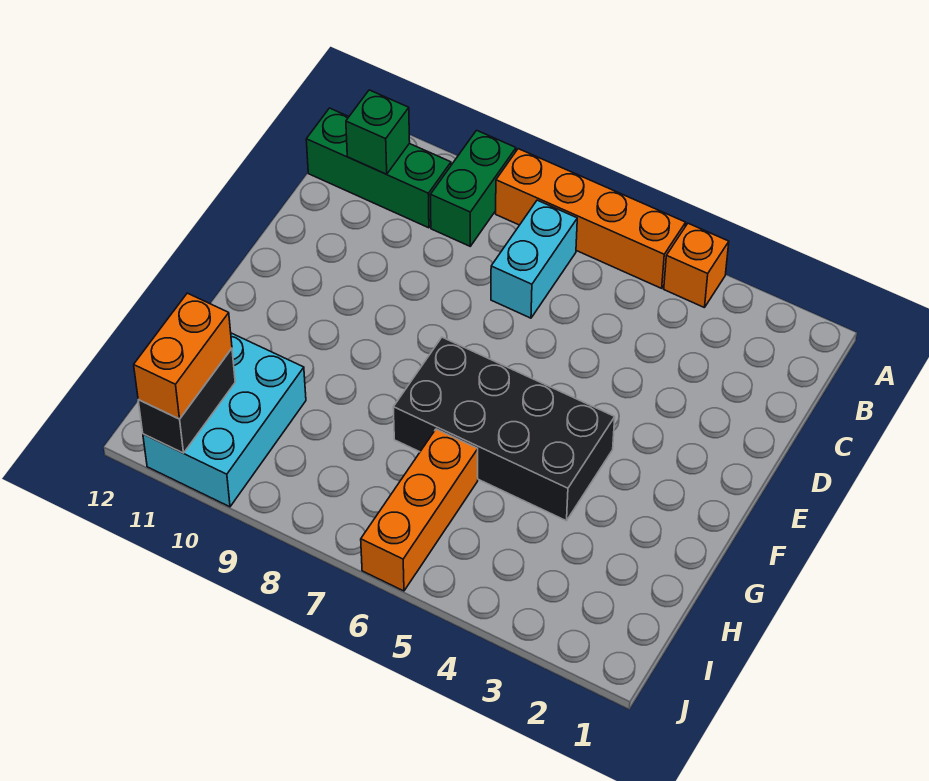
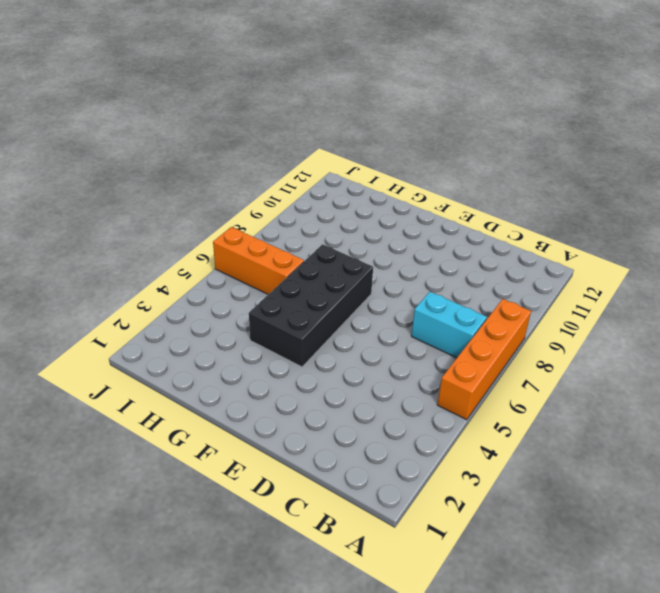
none -> orange brick A4 level 1
none -> green brick A9:B9 level 1

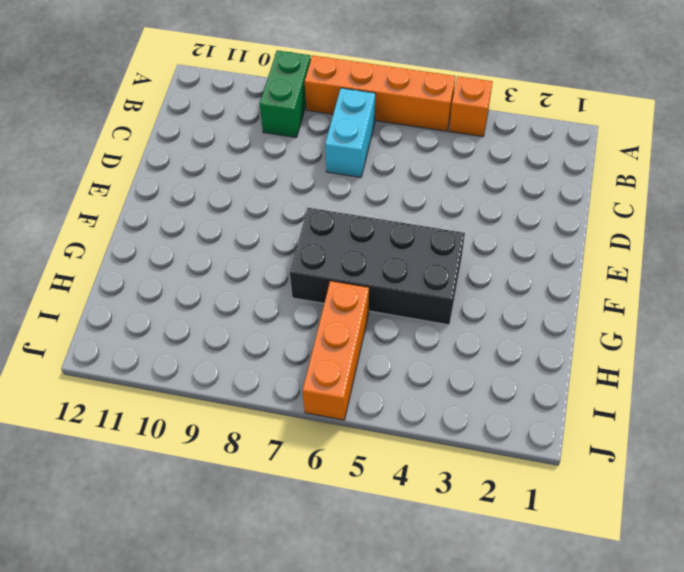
none -> green brick B10:B12 level 1
none -> cyan brick H10:J11 level 1

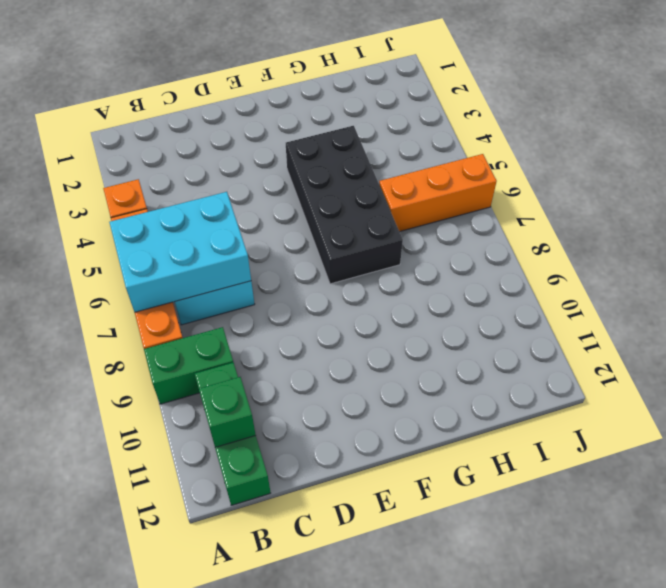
cyan brick A6:C7 level 2 -> cyan brick H10:J11 level 1
none -> black brick I11:J11 level 2
none -> orange brick I11:J11 level 3

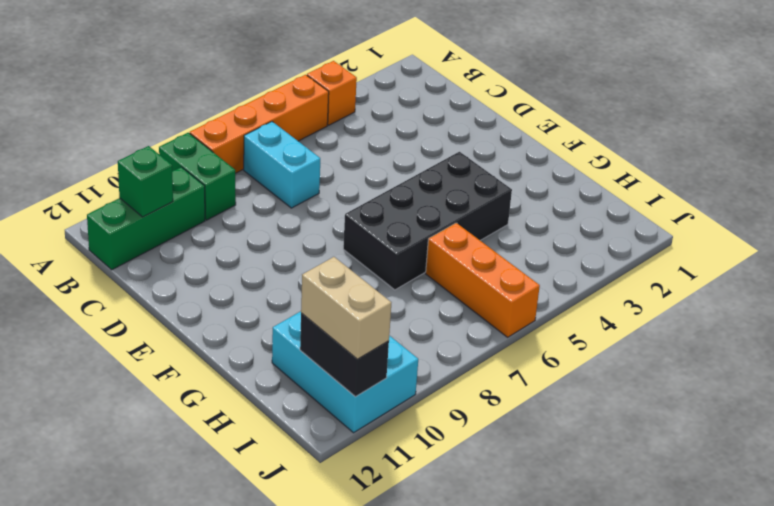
tan brick I11:J11 level 3 -> orange brick I11:J11 level 3

